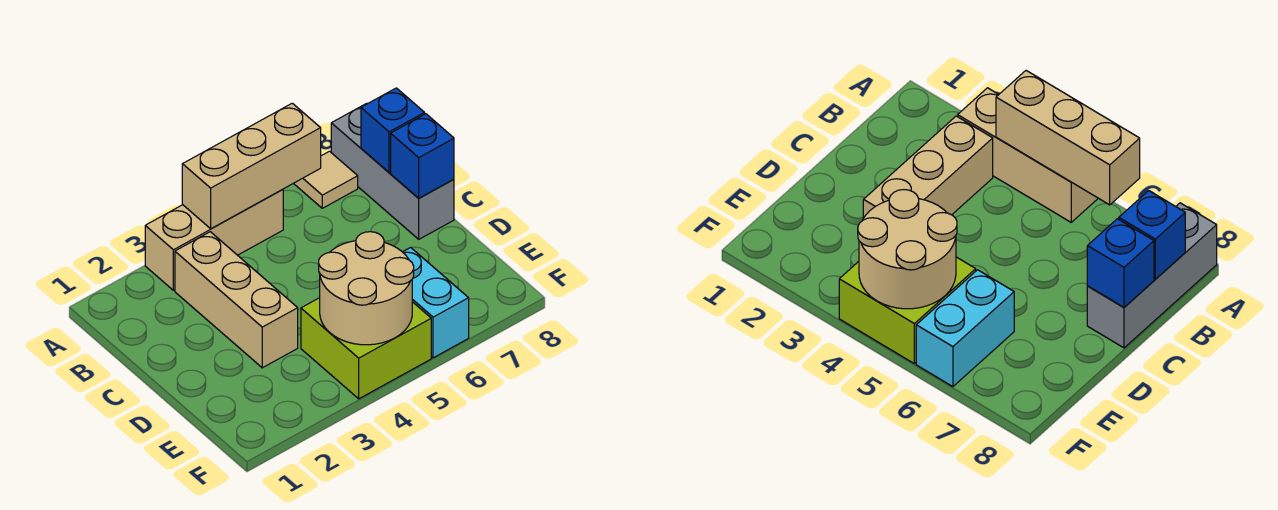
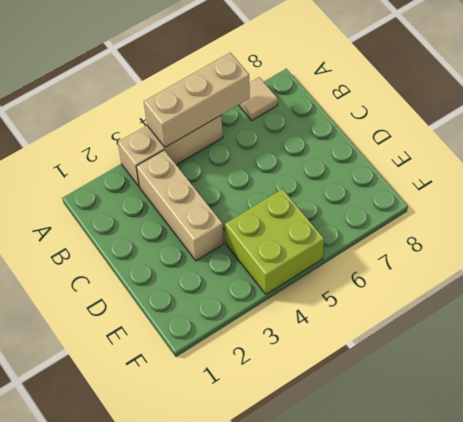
none -> grey brick A8:C8 level 1
none -> cyan brick E6:F6 level 1

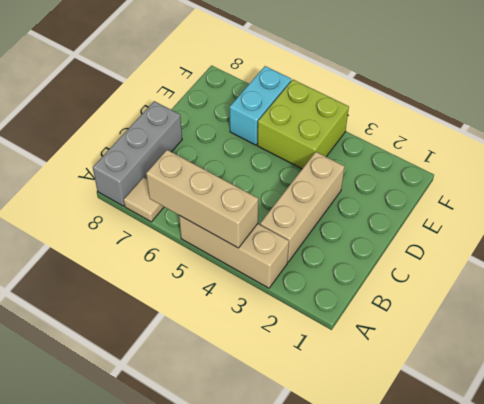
none -> blue brick B8 level 2
none -> blue brick C8 level 2

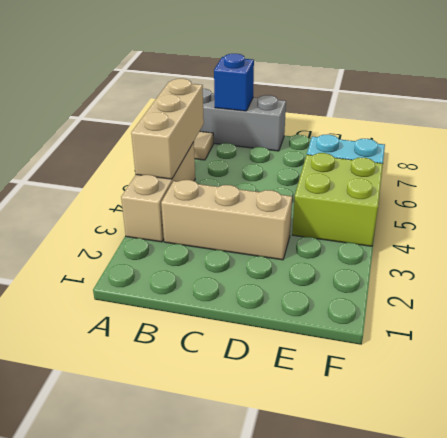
none -> blue brick C8 level 2
none -> tan round brick E4:F5 level 2

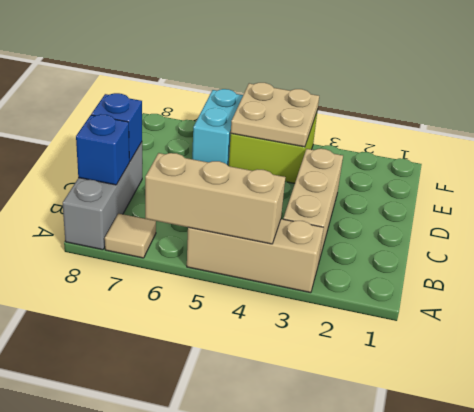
tan plate E4:F5 level 2 -> tan round brick E4:F5 level 2

